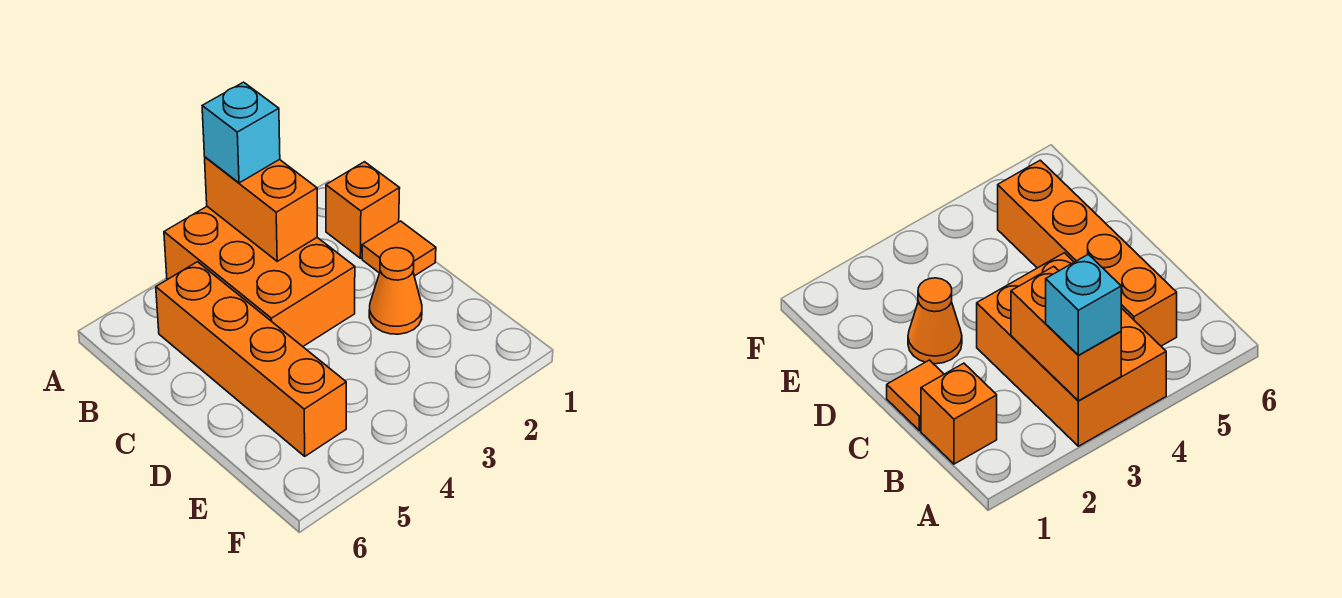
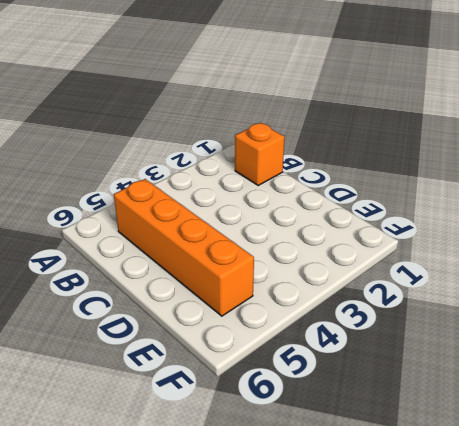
none -> orange brick A3:C4 level 1
none -> orange tile C1 level 1

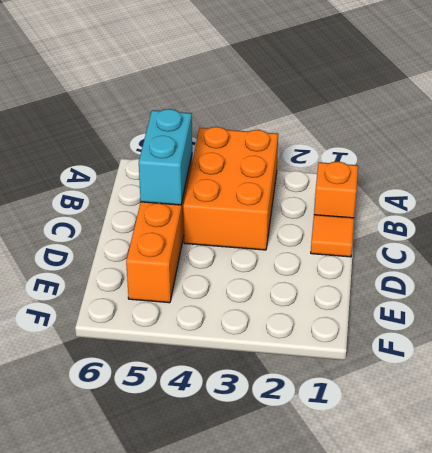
cyan brick B5:C5 level 2 -> none
none -> orange cone D2 level 1
none -> orange brick A3:B3 level 2

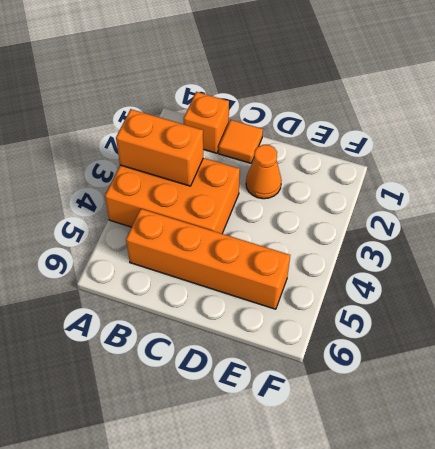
none -> cyan brick A3 level 3

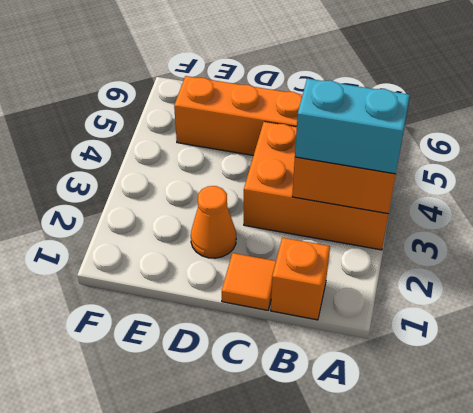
cyan brick A3:B3 level 3 -> cyan brick A3 level 3

